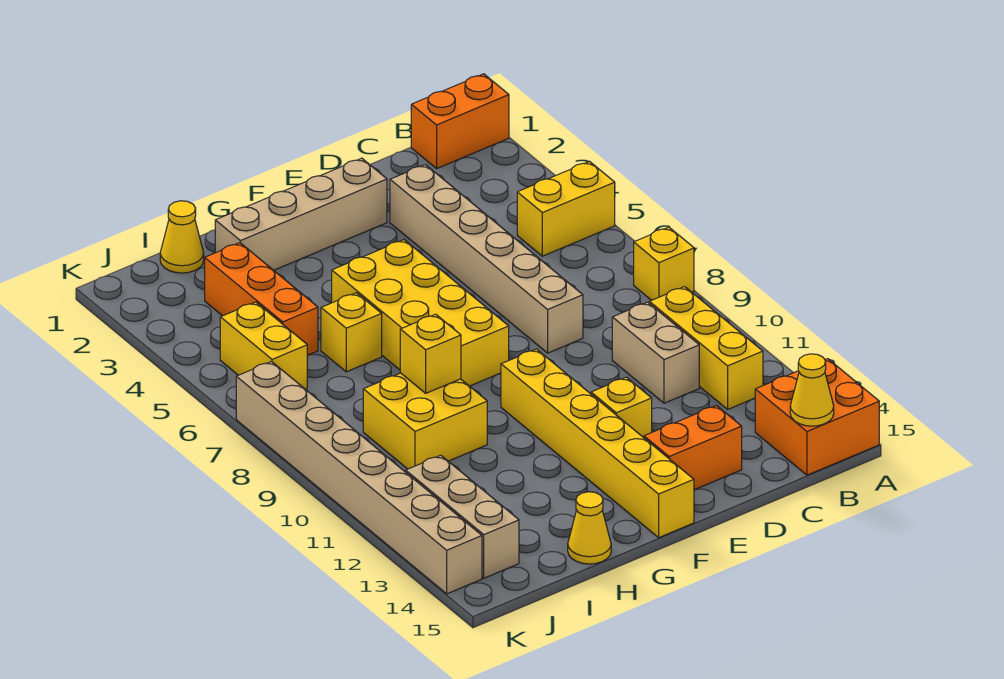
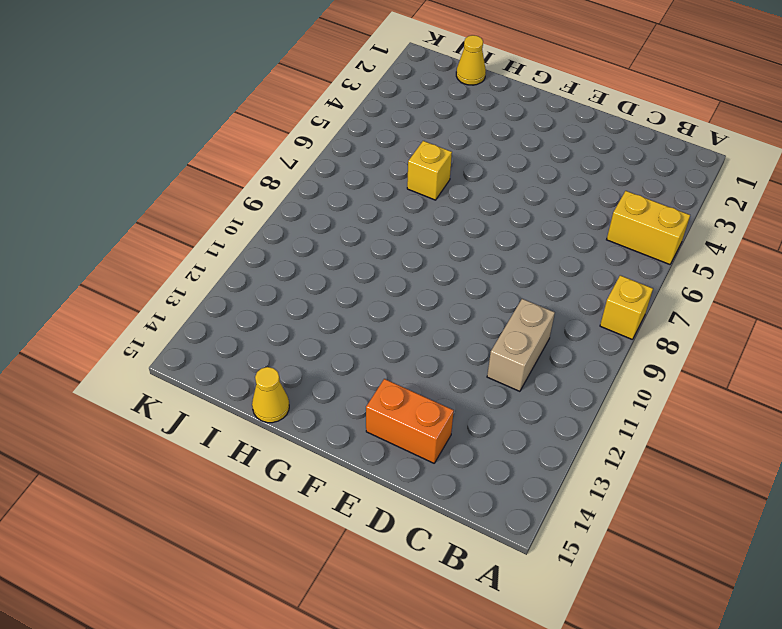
none -> orange brick A1:B1 level 1
none -> orange brick A14:B15 level 1
none -> yellow brick B10:B12 level 1

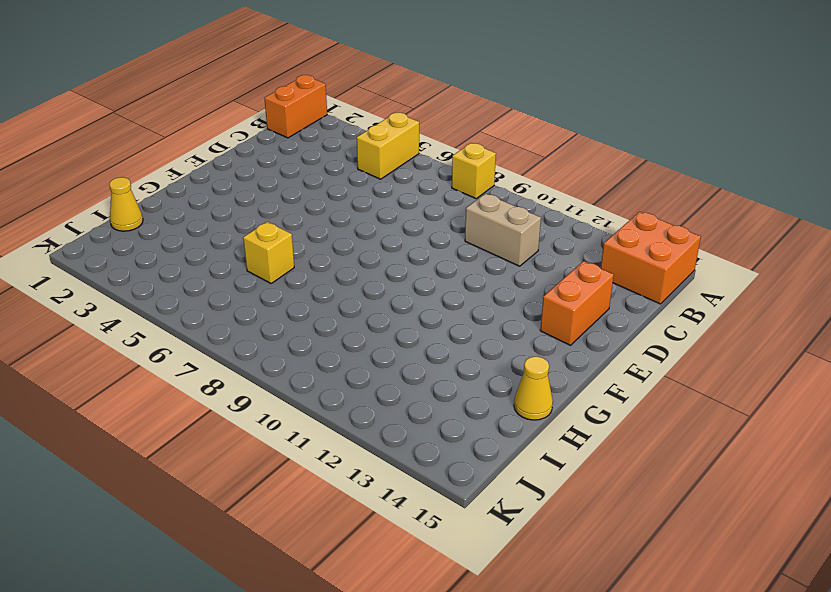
none -> yellow brick B10:B12 level 1
none -> tan brick D3:D8 level 1
none -> tan brick E2:H2 level 1

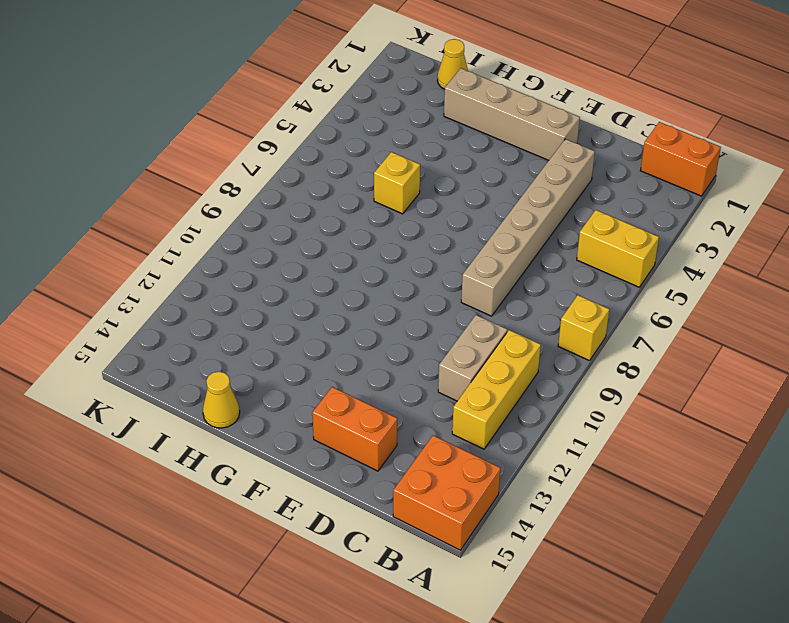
none -> yellow brick E12 level 1
none -> yellow brick F5:G8 level 1
none -> yellow brick F10:F15 level 1

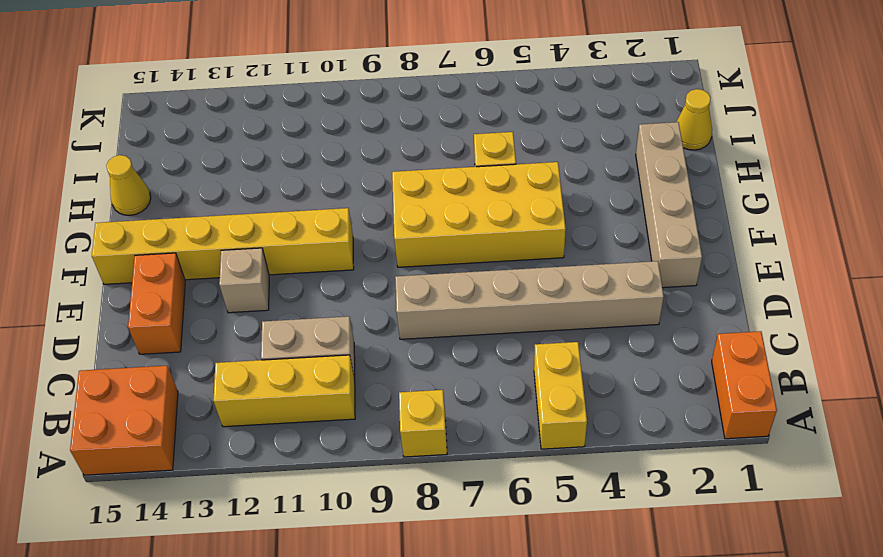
tan brick E12 level 1 -> yellow brick E12 level 1
none -> yellow brick H9:I10 level 1
none -> orange brick I3:I5 level 1
none -> yellow brick J5:J6 level 1

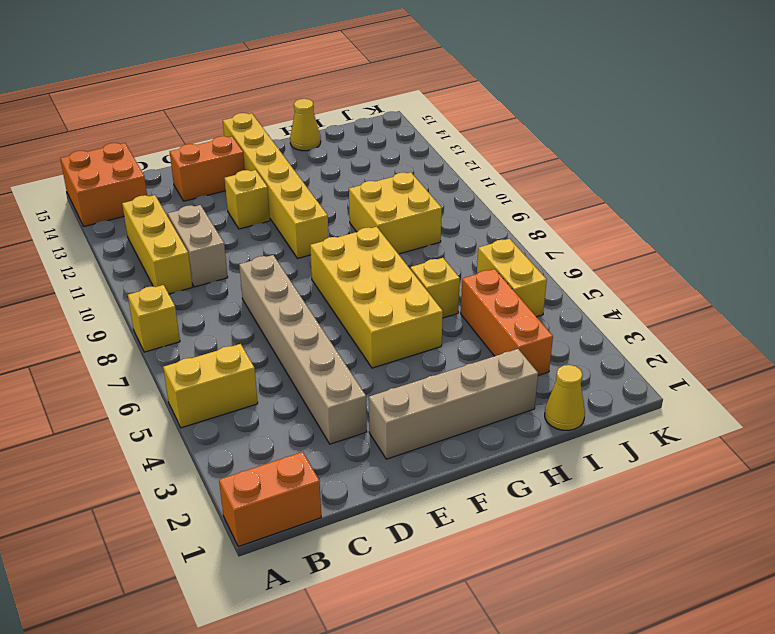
none -> tan brick J12:J14 level 1
none -> tan brick K7:K14 level 1
none -> yellow cone B15 level 2

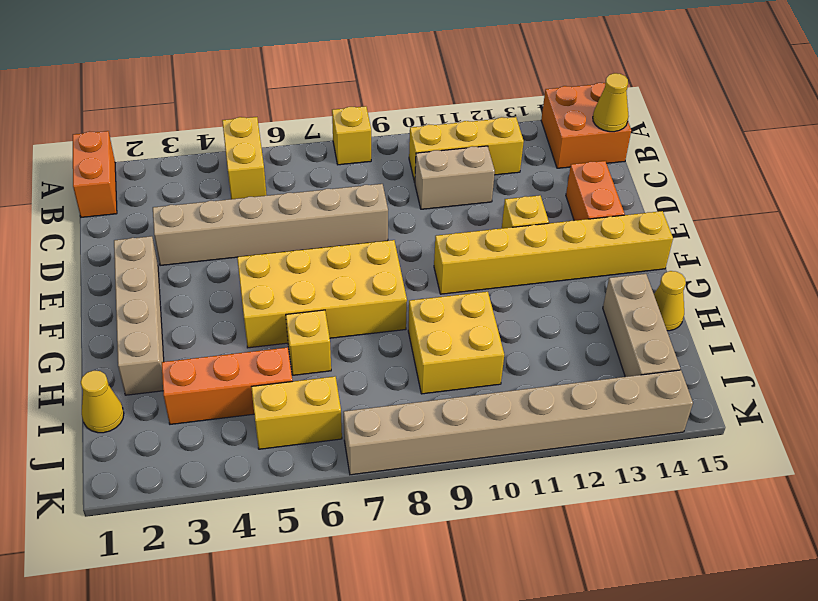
tan brick H14:J14 level 1 -> tan brick J12:J14 level 1
none -> yellow brick H9 level 2

